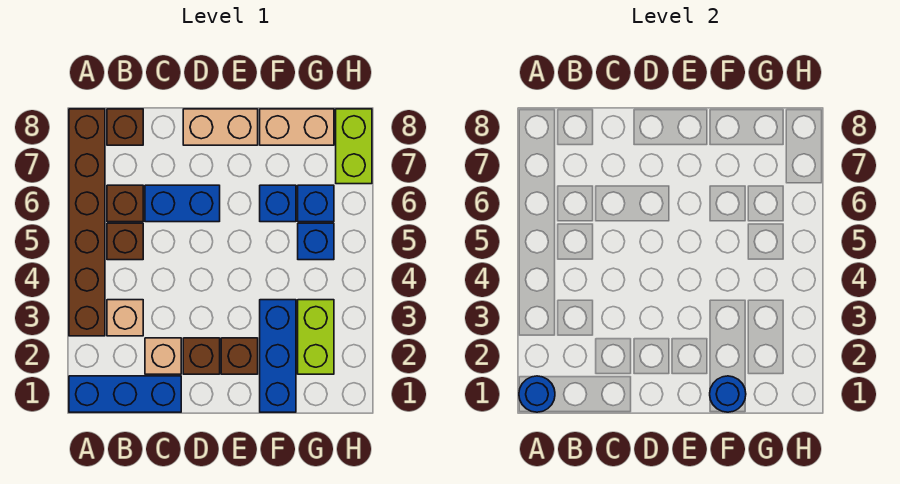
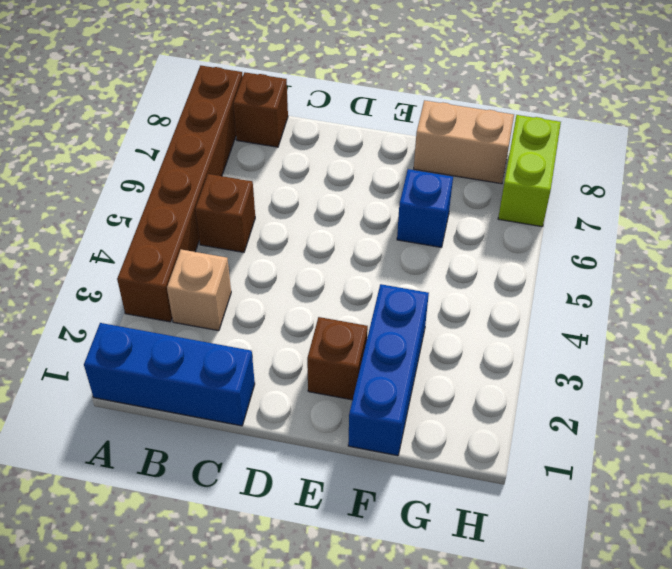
none -> brown brick B6 level 1
none -> tan brick C2 level 1
none -> blue brick C6:D6 level 1

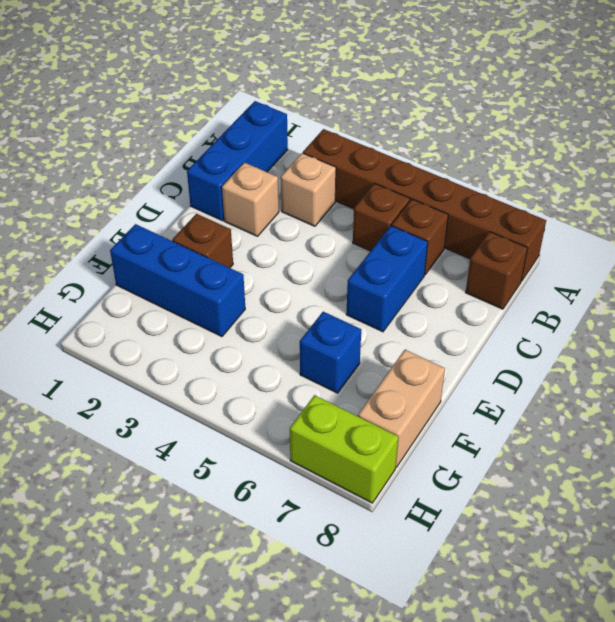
none -> brown brick D2 level 1
none -> tan brick D8:E8 level 1
none -> lime brick G2:G3 level 1

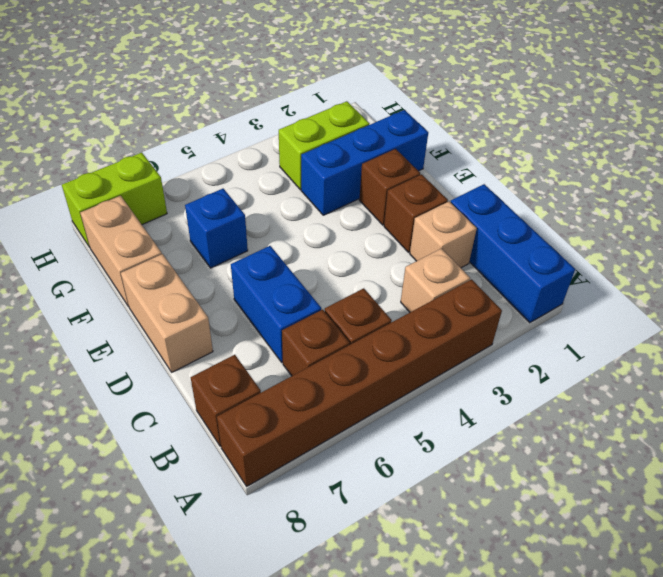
none -> blue brick G5 level 1
none -> blue brick G6 level 1
none -> blue round brick A1 level 2

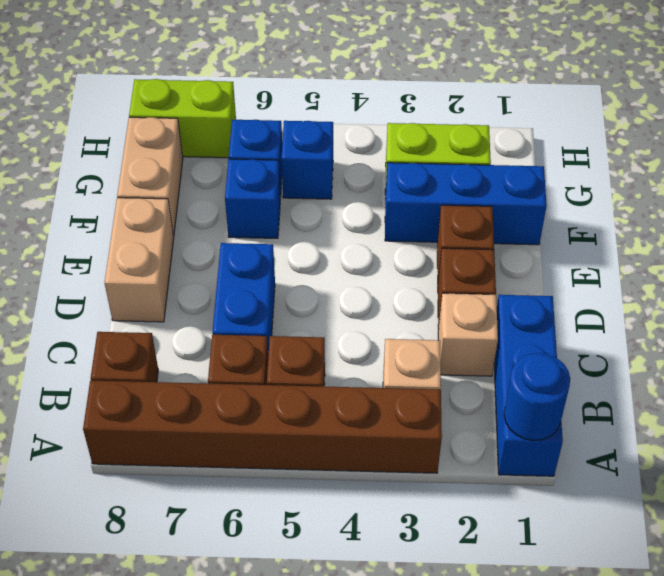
none -> blue round brick F1 level 2

